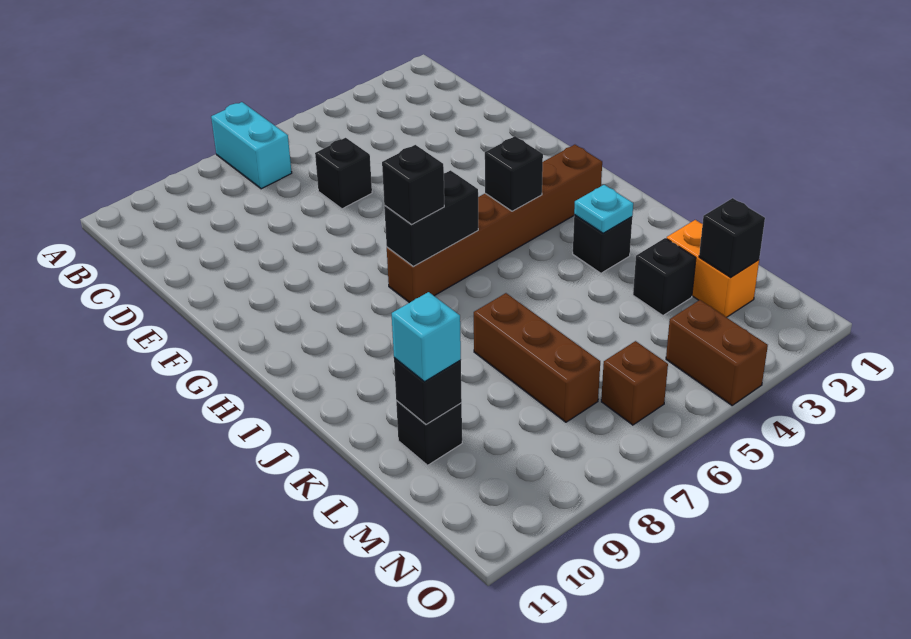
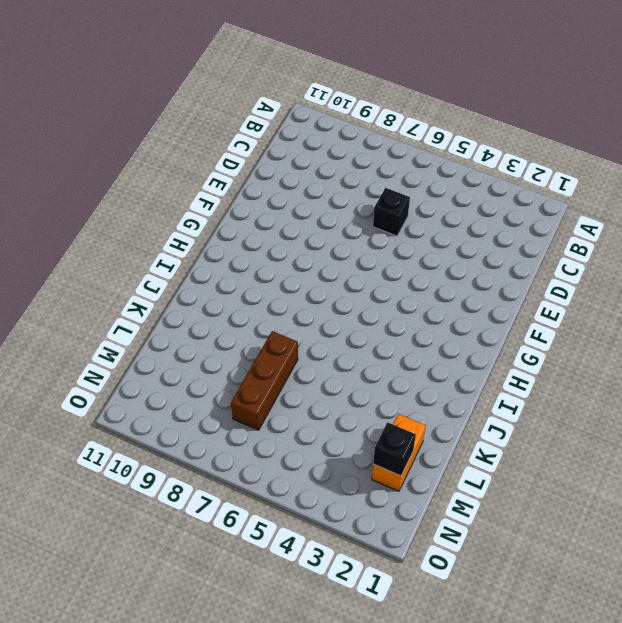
none -> cyan brick A7:B7 level 1
none -> brown brick H2:H7 level 1
none -> black brick J3 level 1

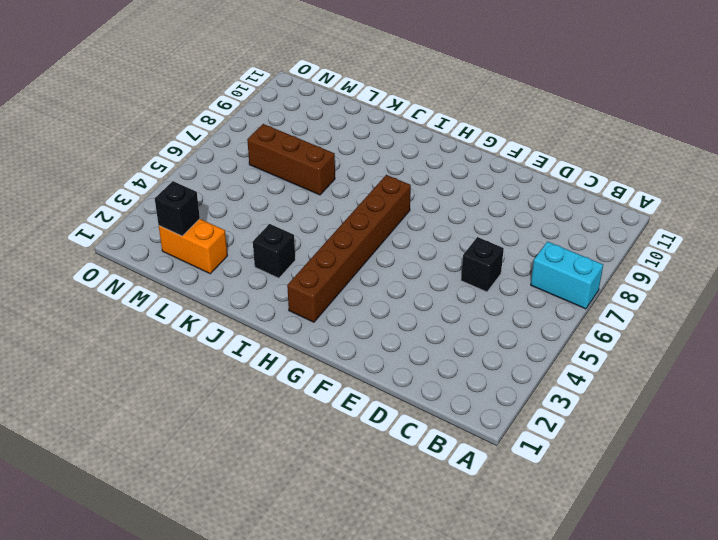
none -> black brick L3 level 1
none -> black brick L10 level 1
none -> brown brick N4:O4 level 1

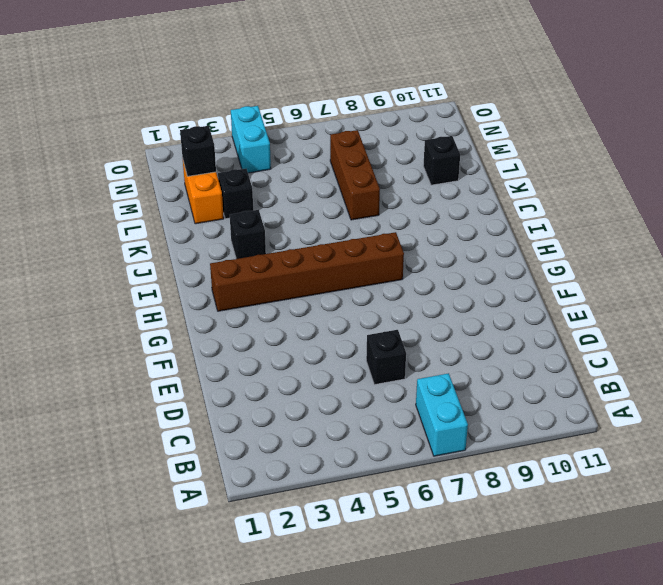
cyan brick N4:O4 level 1 -> brown brick N4:O4 level 1
none -> brown brick N6 level 1
none -> black brick H4 level 2
none -> black brick H6:H7 level 2

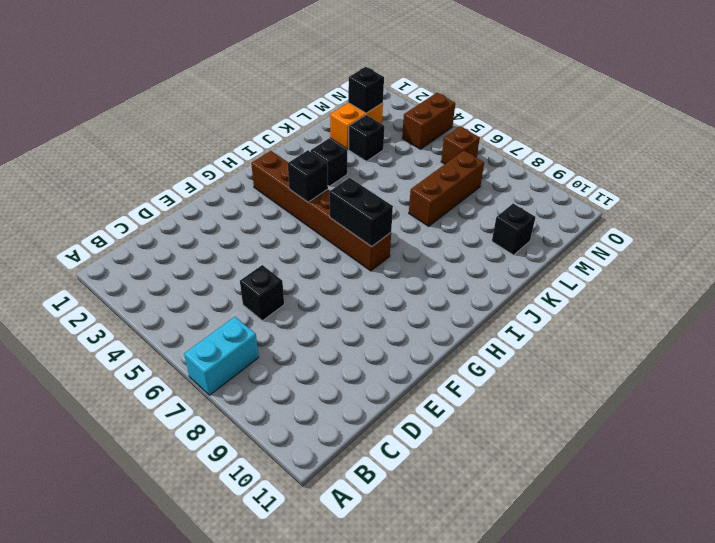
none -> cyan plate J3 level 2
none -> black brick L10 level 2
none -> black brick H7 level 3

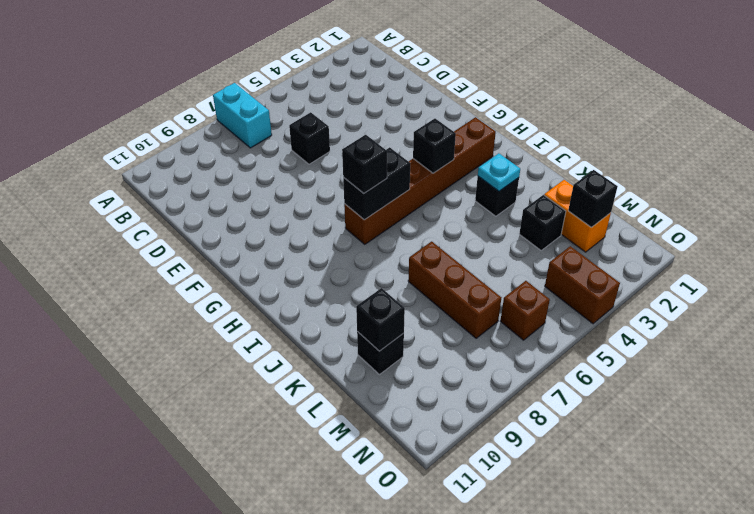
none -> cyan brick L10 level 3

